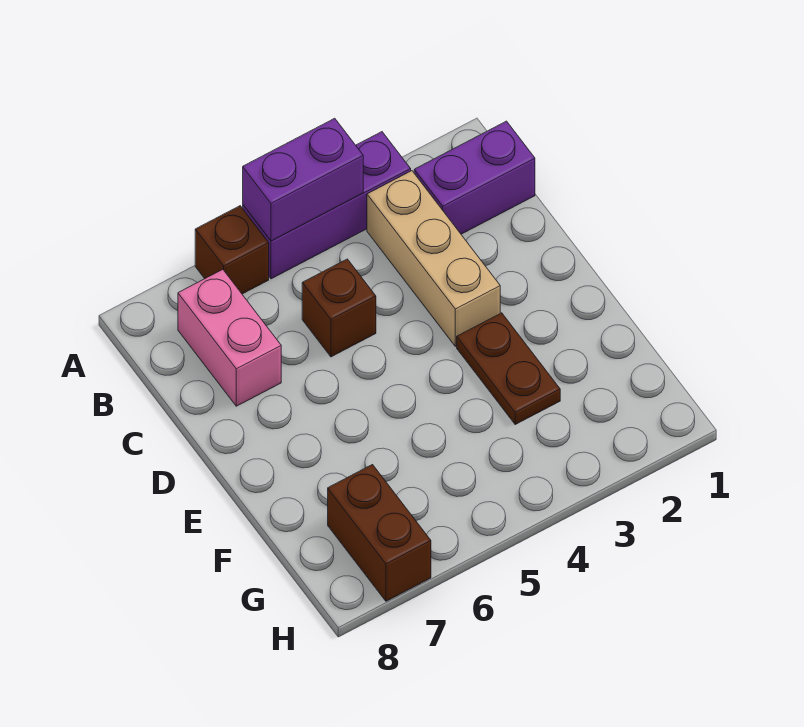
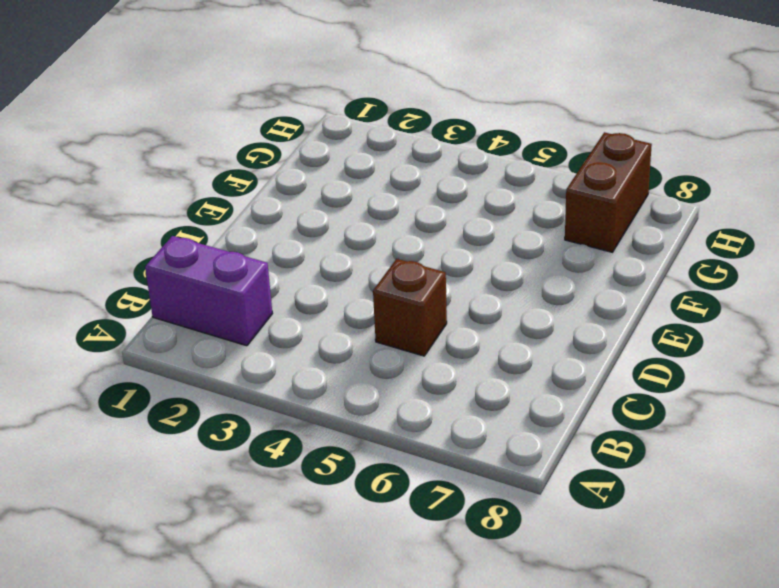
none -> purple brick A3:A5 level 1
none -> brown brick A6 level 1

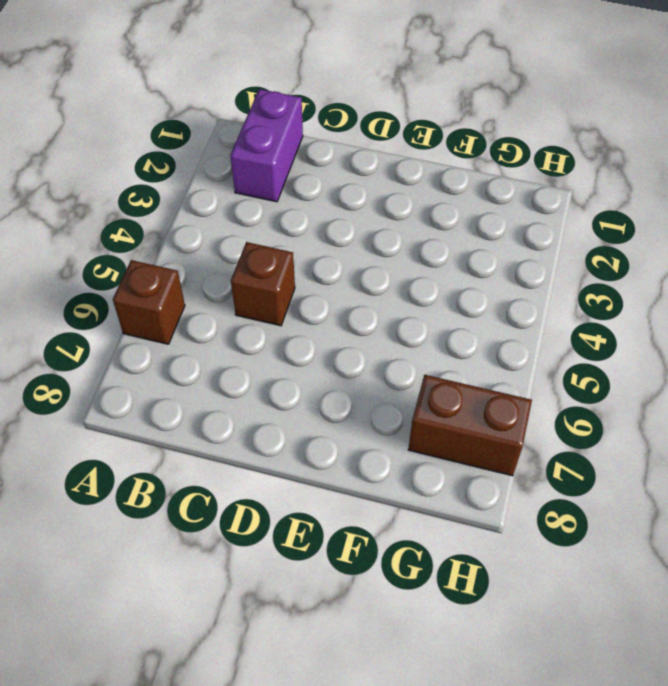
none -> purple brick A3:A5 level 1
none -> tan brick B3:D3 level 1

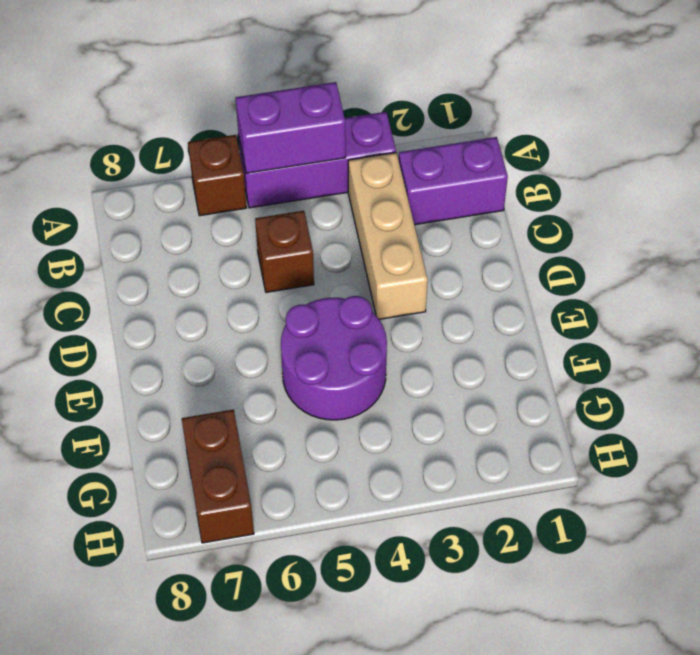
purple round brick E4:F5 level 1 -> none
none -> pink brick B7:C7 level 1
none -> brown plate E3:F3 level 1

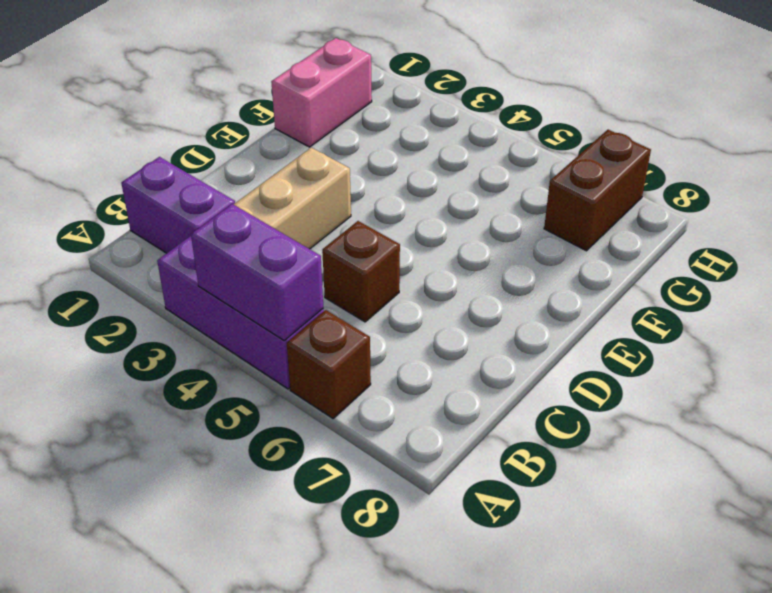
pink brick F1:G1 level 1 -> pink brick B7:C7 level 1
none -> brown plate E3:F3 level 1

